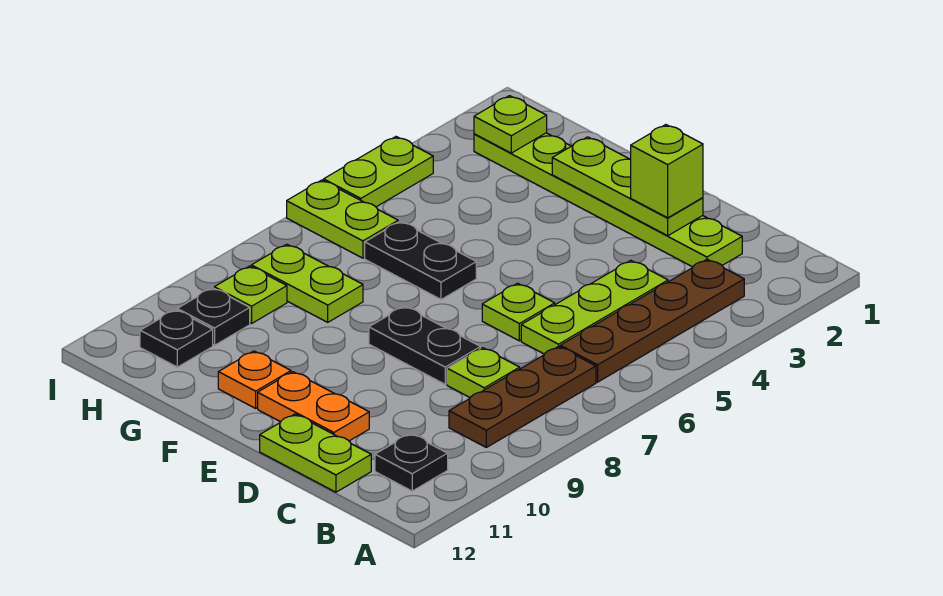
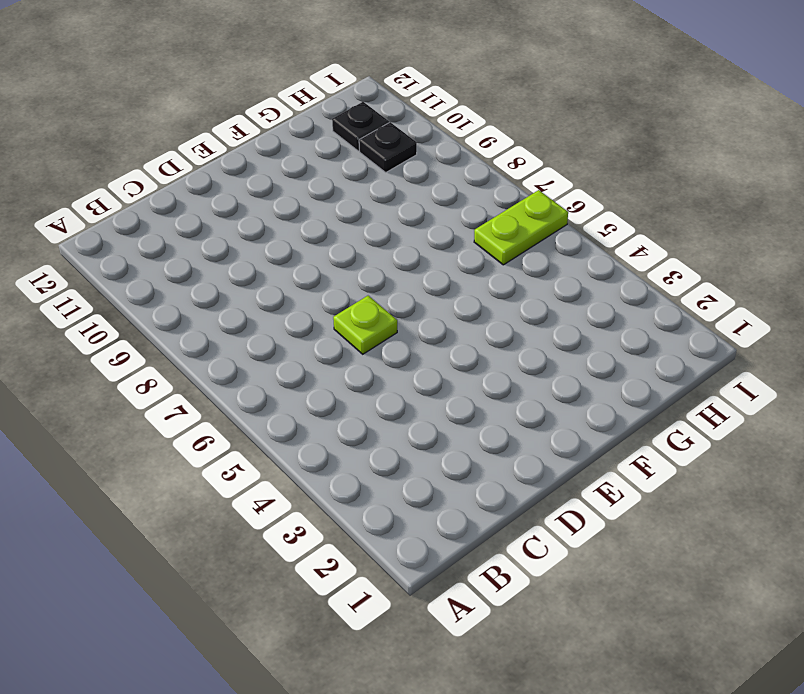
none -> brown plate B3:B6 level 1
none -> brown plate B7:B9 level 1
none -> black plate B11 level 1

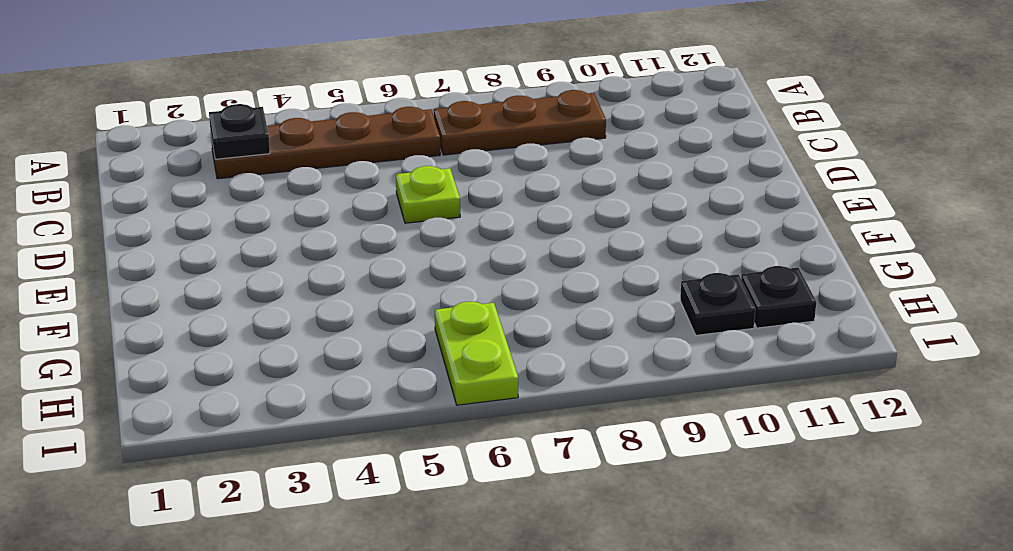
black plate B3 level 2 -> black plate B11 level 1
none -> lime plate C2:H2 level 1
none -> lime plate C4:C6 level 1
none -> lime plate C8 level 1

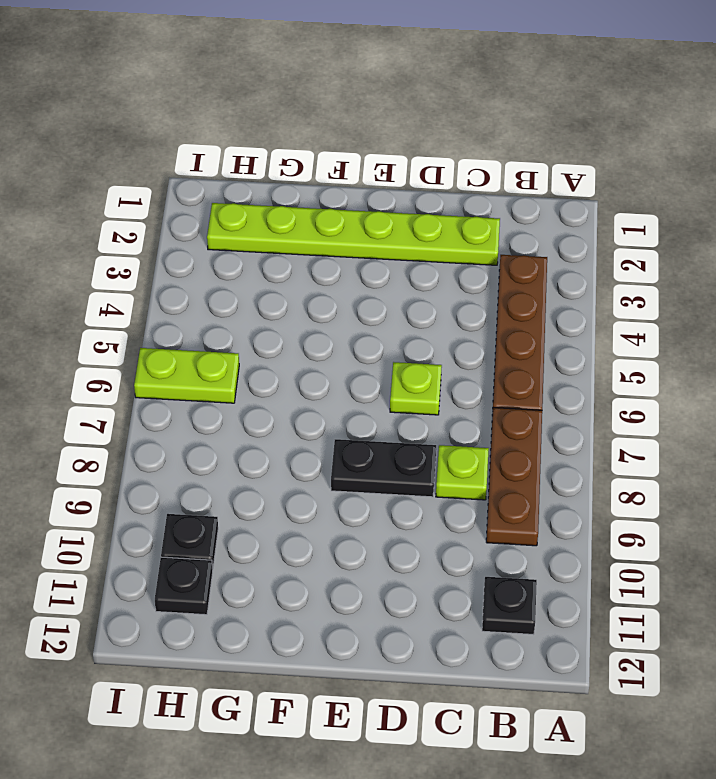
none -> lime plate C4:C6 level 1
none -> lime plate C12:D12 level 1
none -> orange plate D11:E11 level 1

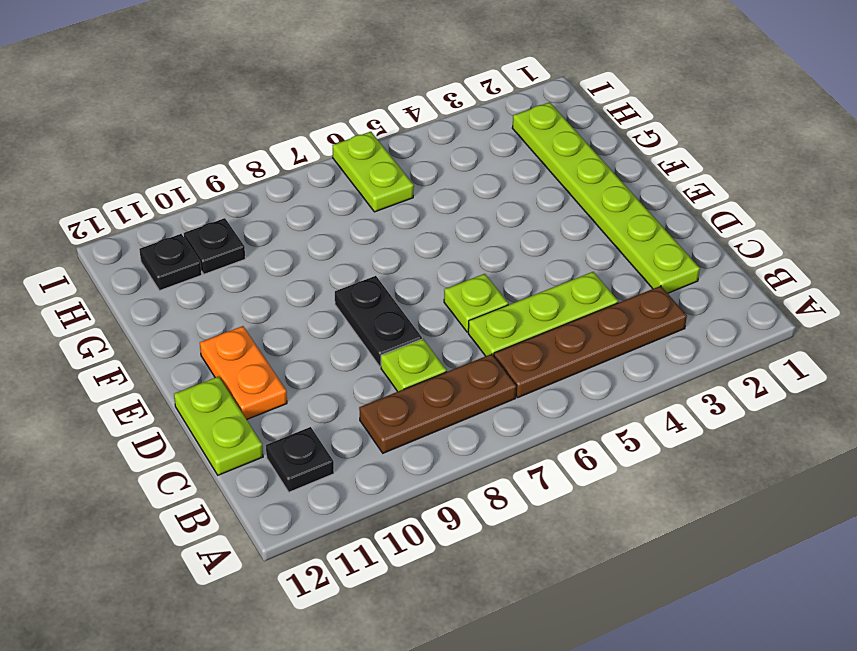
none -> black plate F6:G6 level 1
none -> orange plate F11 level 1
none -> lime plate G8:H8 level 1

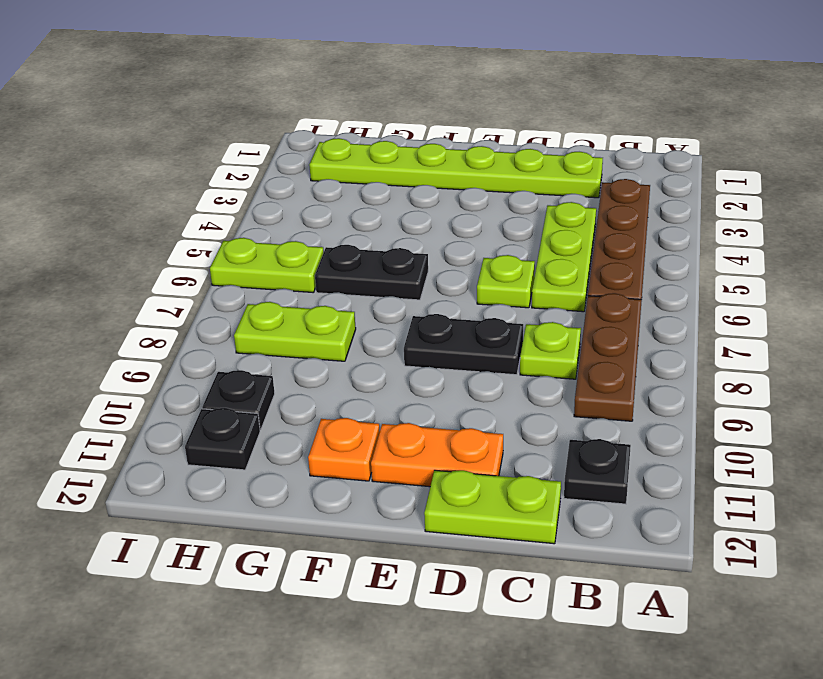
none -> lime plate H9 level 1
none -> lime plate I4:I5 level 1
none -> lime plate D2:F2 level 2

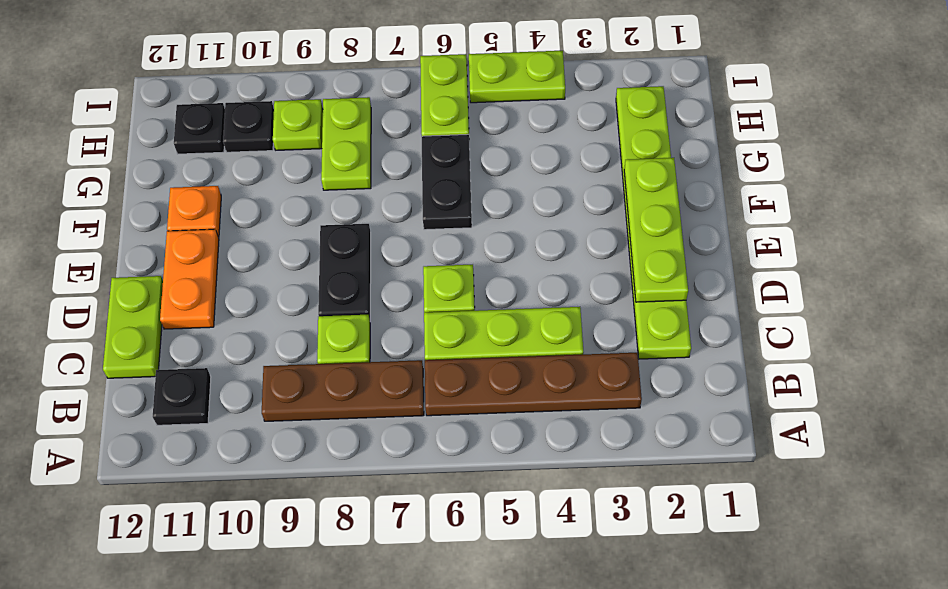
none -> lime plate H2 level 2
none -> lime brick D2 level 3

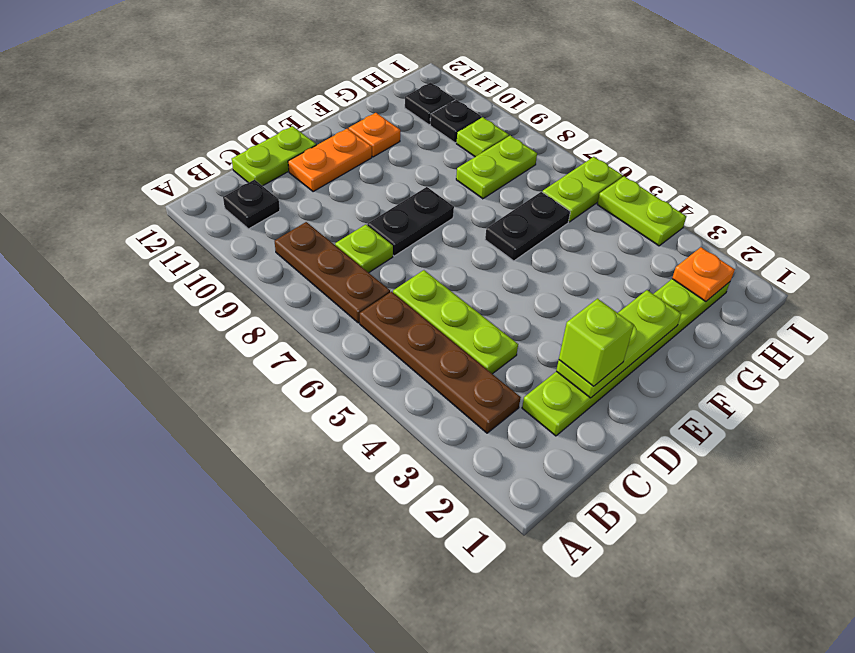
orange plate H2 level 2 -> lime plate H2 level 2
none -> lime plate D6 level 1

